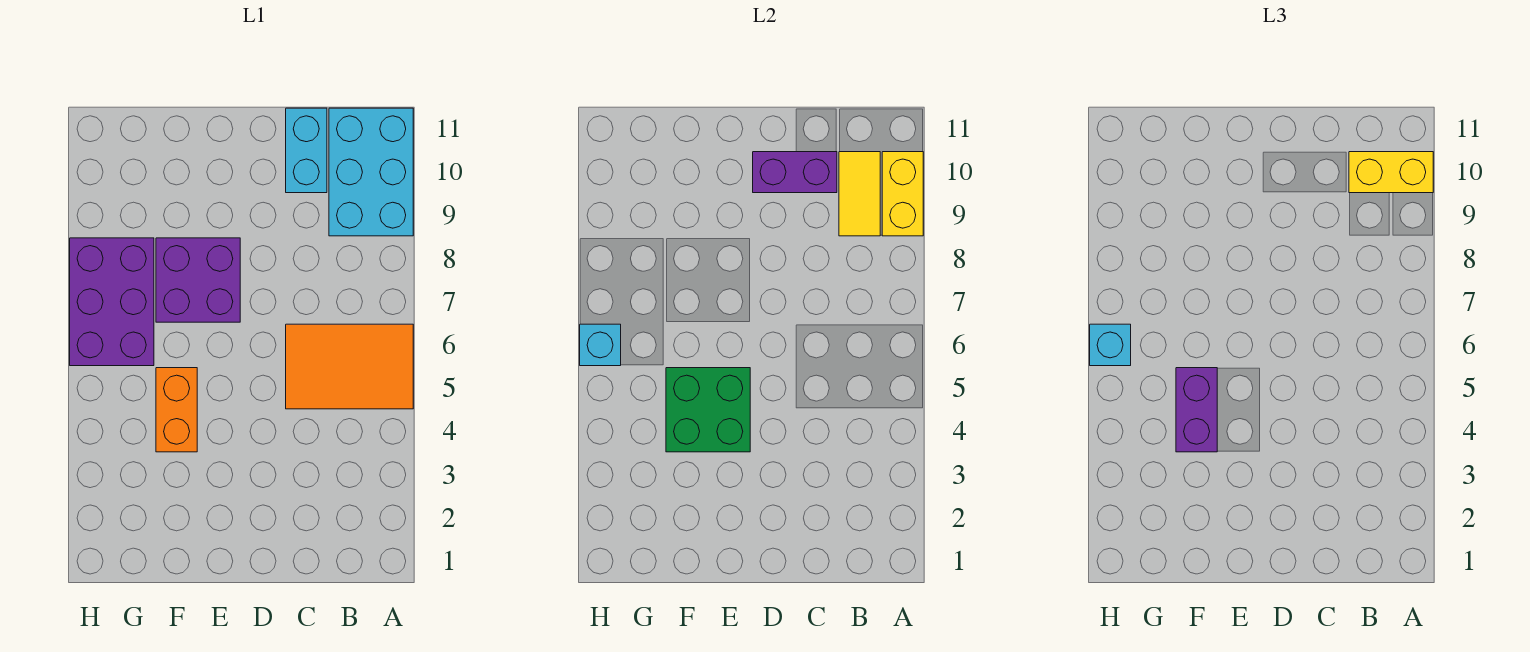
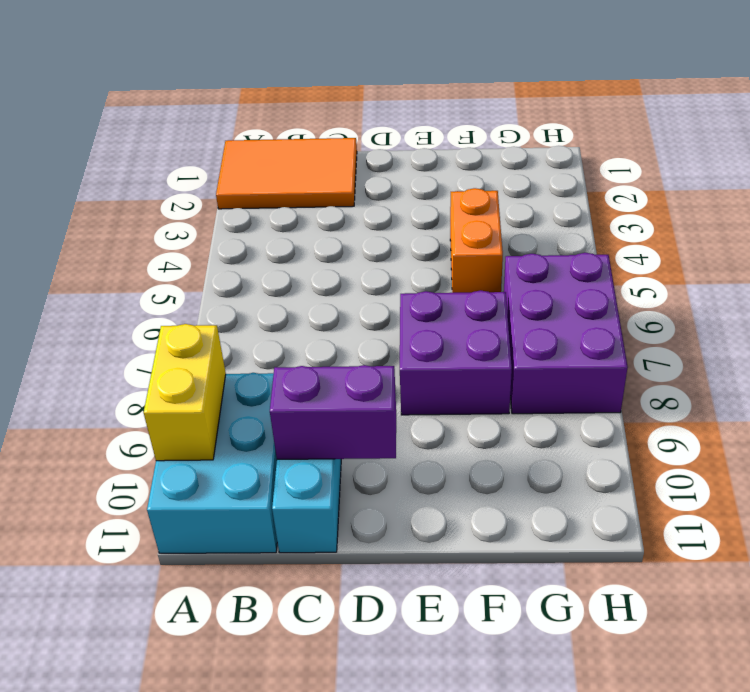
orange tile A1:C2 level 1 -> orange tile A5:C6 level 1
none -> yellow tile B9:B10 level 2
none -> green brick E4:F5 level 2
none -> cyan brick H6 level 2

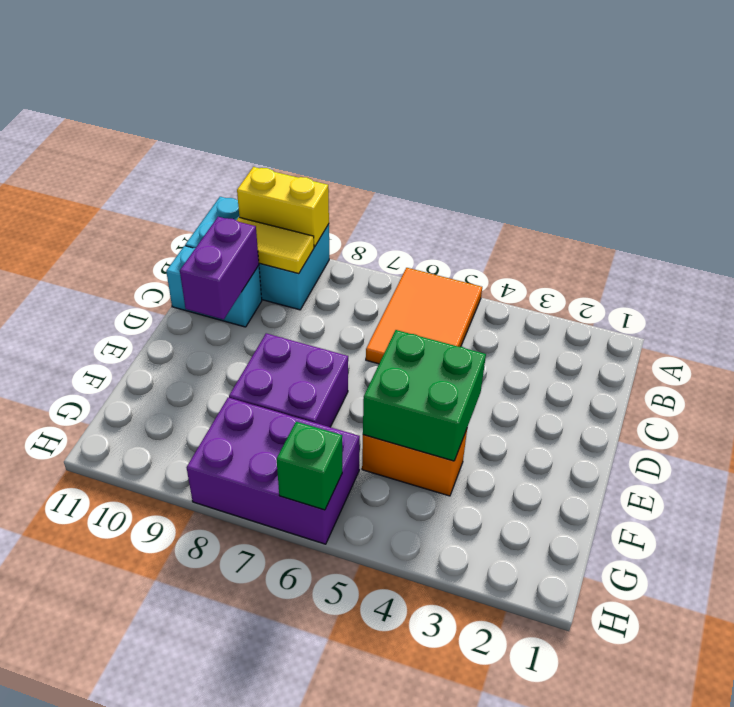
green brick H6 level 2 -> cyan brick H6 level 2
none -> yellow brick A10:B10 level 3
none -> purple brick F4:F5 level 3
none -> cyan brick H6 level 3

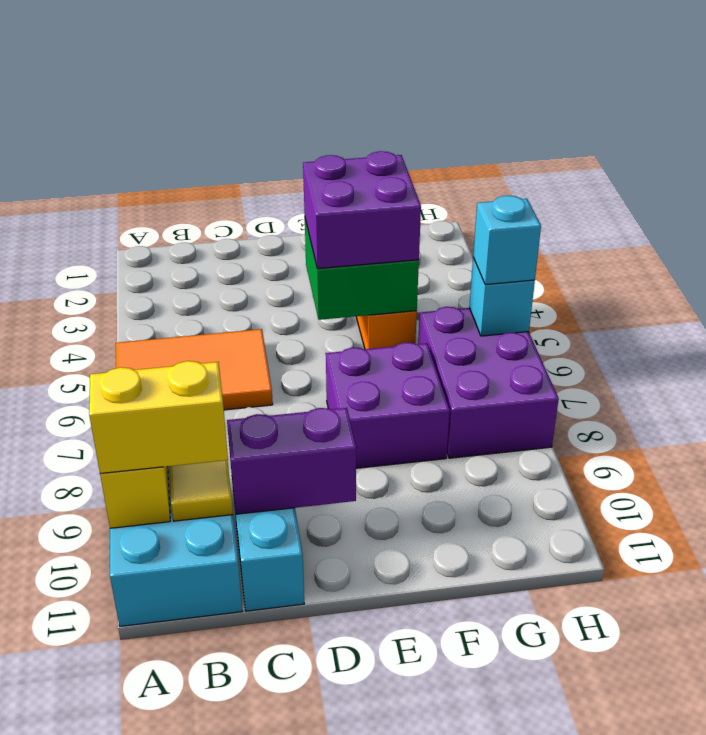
purple brick E4:F5 level 3 -> purple brick F4:F5 level 3

